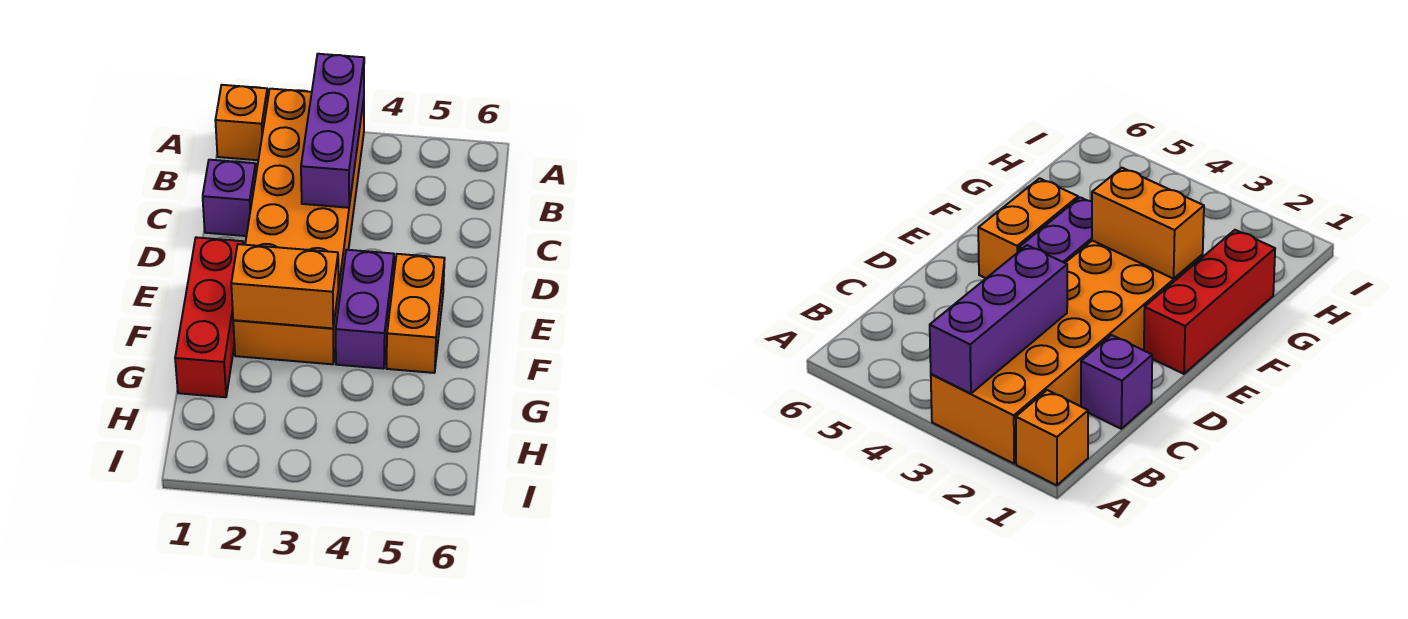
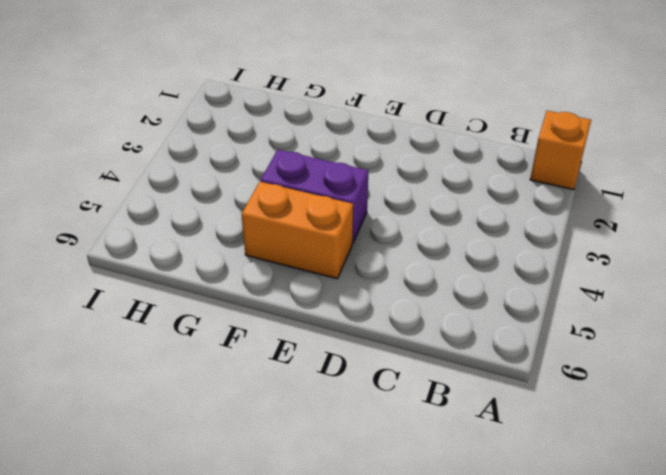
none -> orange brick A2:F3 level 1
none -> purple brick C1 level 1

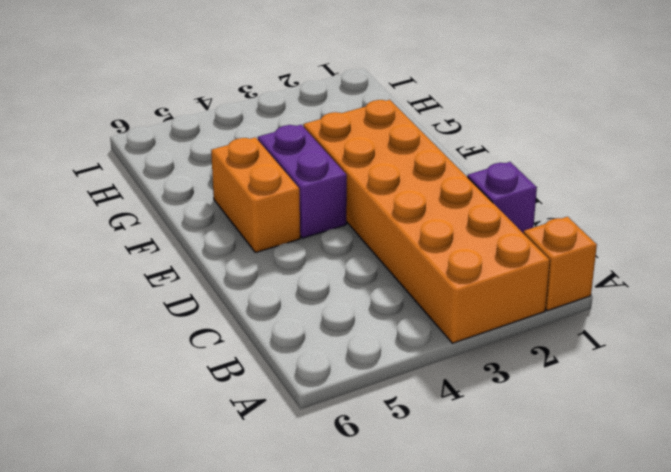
none -> red brick E1:G1 level 1
none -> purple brick A3:C3 level 2

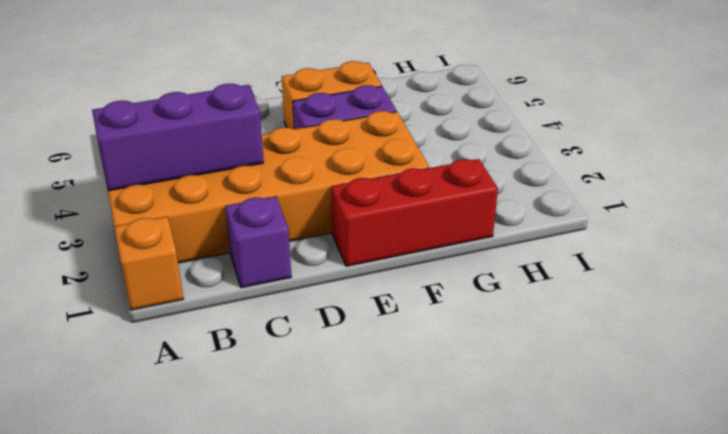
none -> orange brick F2:F3 level 2

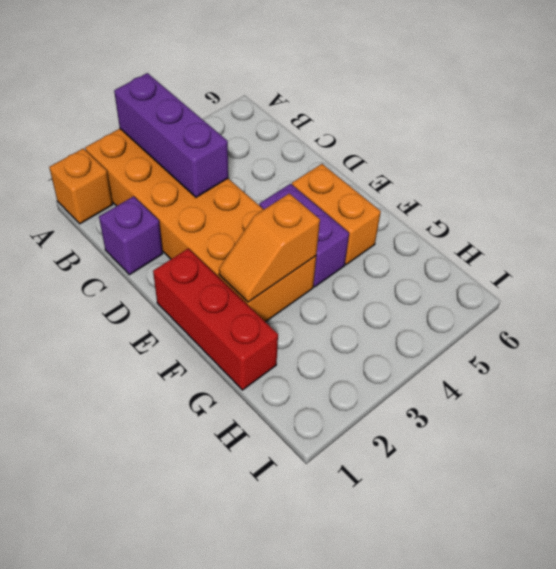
orange slope F2:F3 level 2 top 3 -> orange brick F2:F3 level 2

